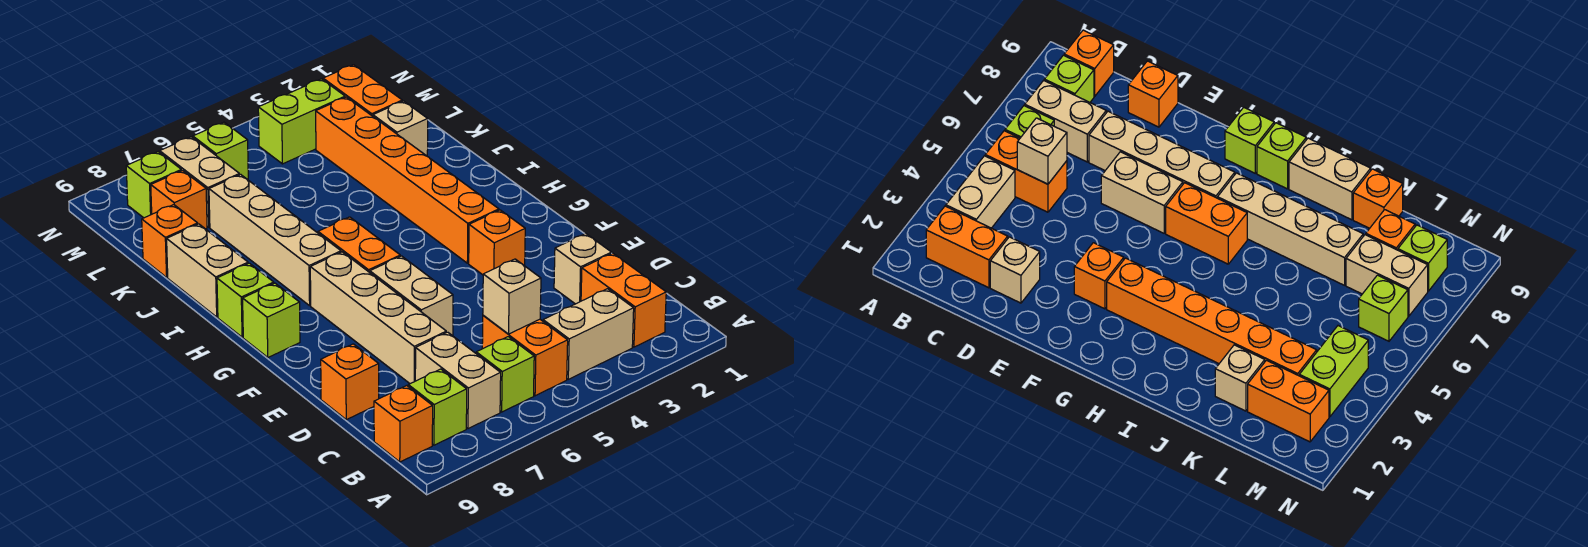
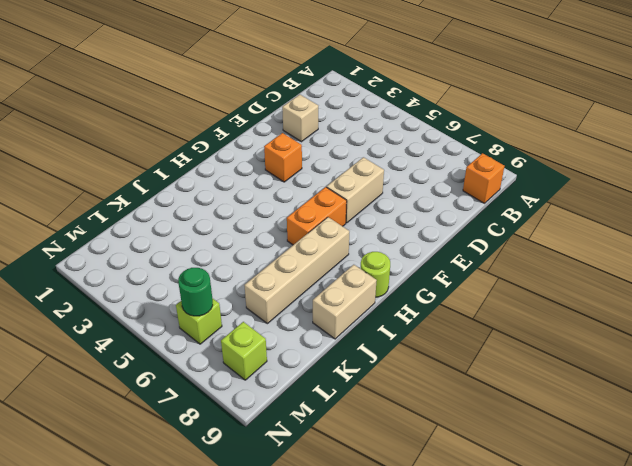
lime round brick H9 level 1 -> lime brick H9 level 1
green round brick M6 level 2 -> none
none -> orange brick B2:C2 level 1
none -> tan brick B3:B4 level 1
none -> orange brick B5:C5 level 1

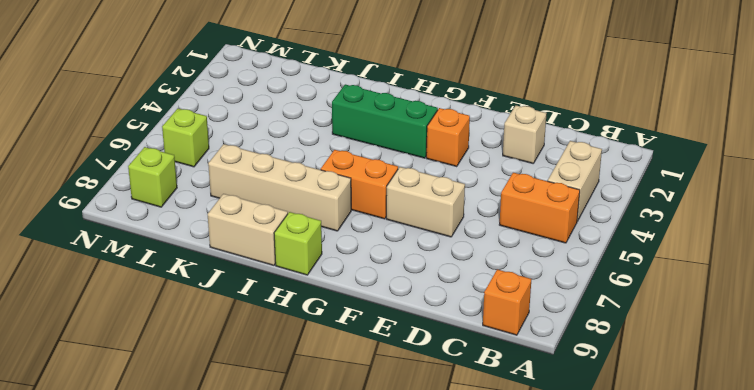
green brick G3:I3 level 1 -> orange brick G3:L3 level 1
none -> orange brick B2:C2 level 1
none -> lime brick B6 level 1
none -> tan brick B7:C7 level 1

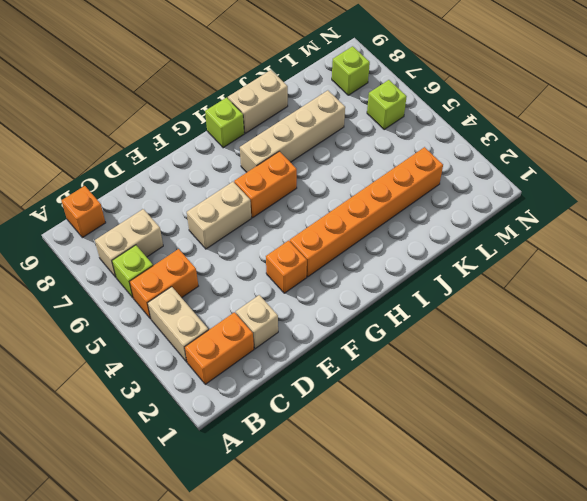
none -> lime brick B8 level 1
none -> tan brick D7:G7 level 1
none -> orange brick D9 level 1

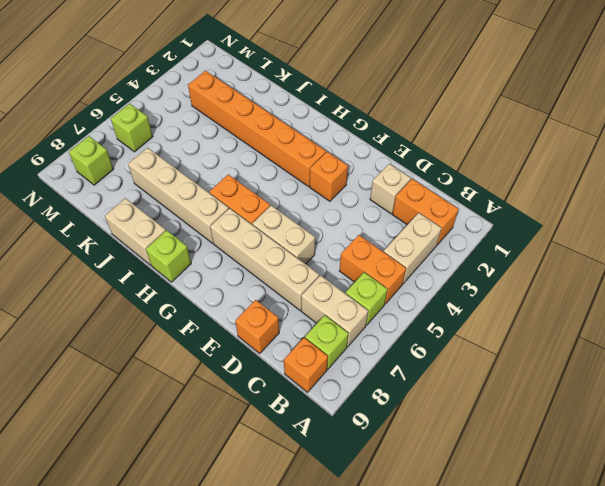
none -> lime brick G9 level 1
none -> tan brick K2 level 1
none -> orange brick K9 level 1

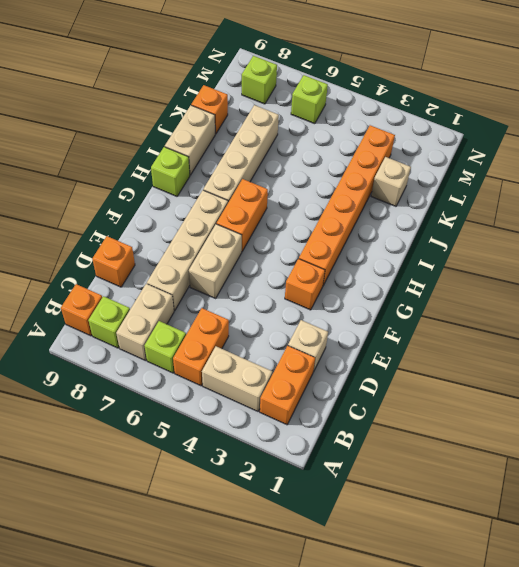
none -> lime brick G9 level 1
none -> orange brick L2:M2 level 1
none -> tan brick L7:M7 level 1

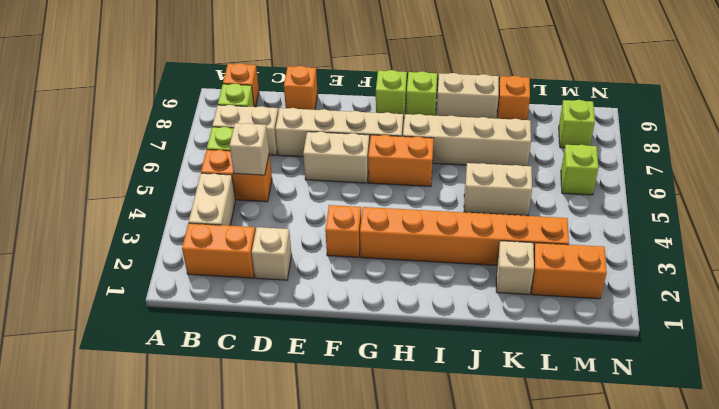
tan brick J5:K5 level 1 -> tan brick L7:M7 level 1
none -> orange brick L8 level 1
none -> lime brick M3:M4 level 1

